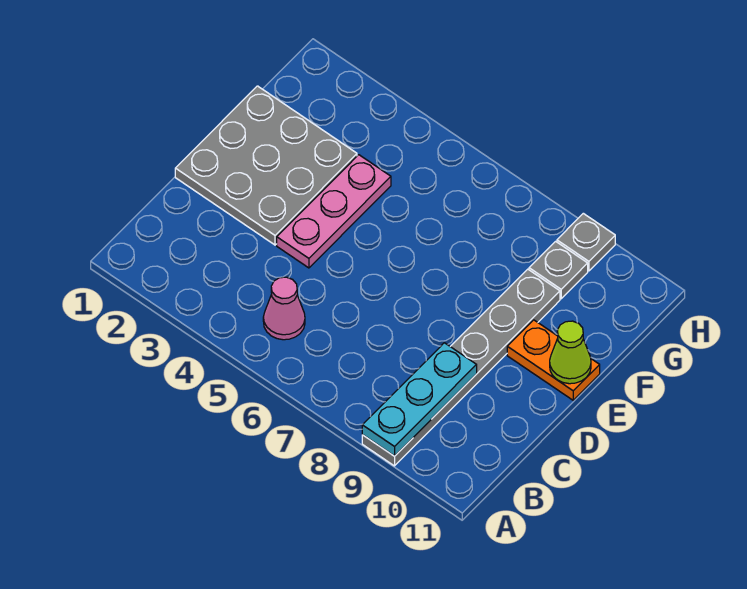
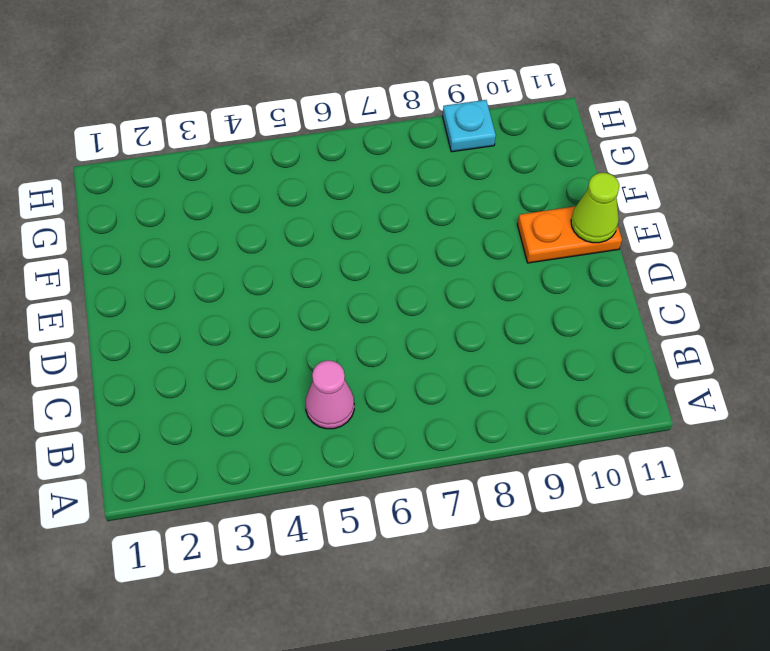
cyan plate H9 level 1 -> grey plate H9 level 1
none -> grey plate A9:F9 level 1
none -> grey plate D1:F3 level 1

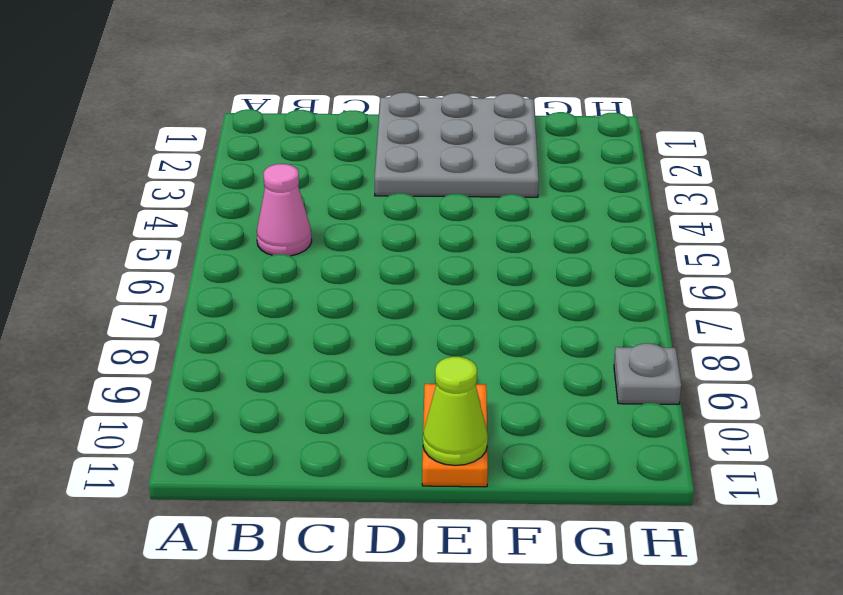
none -> grey plate A9:F9 level 1
none -> pink plate D4:F4 level 1

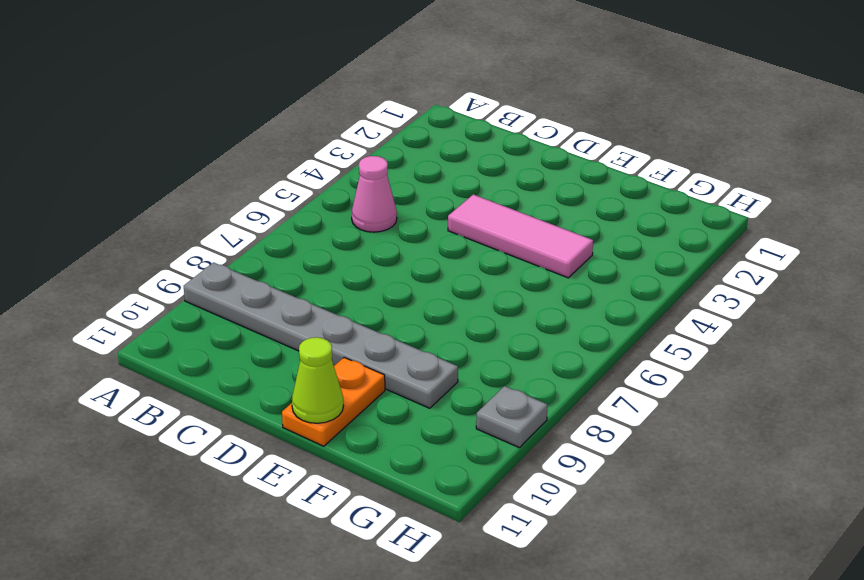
pink tile D4:F4 level 1 -> pink plate D4:F4 level 1
none -> grey plate D1:F3 level 1
none -> grey plate G9 level 1

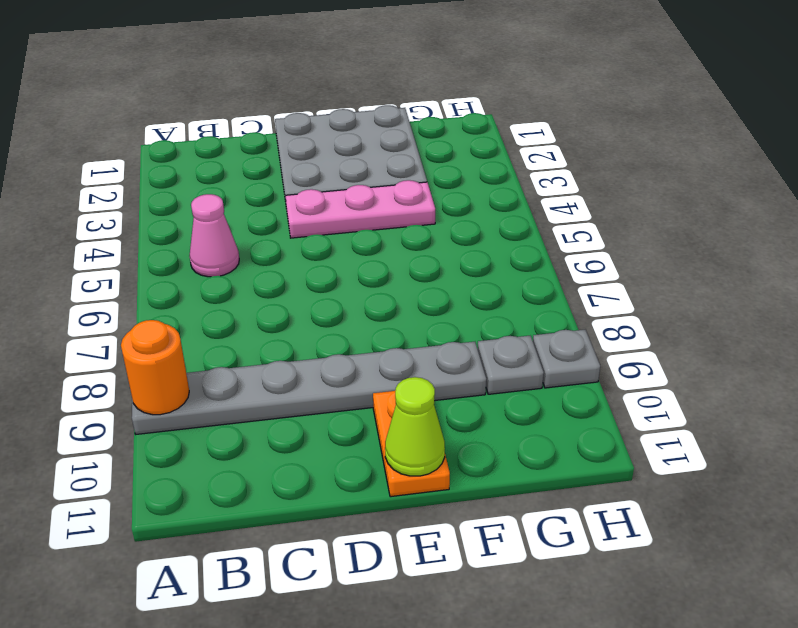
orange round brick A9 level 2 -> cyan plate A9:C9 level 2

